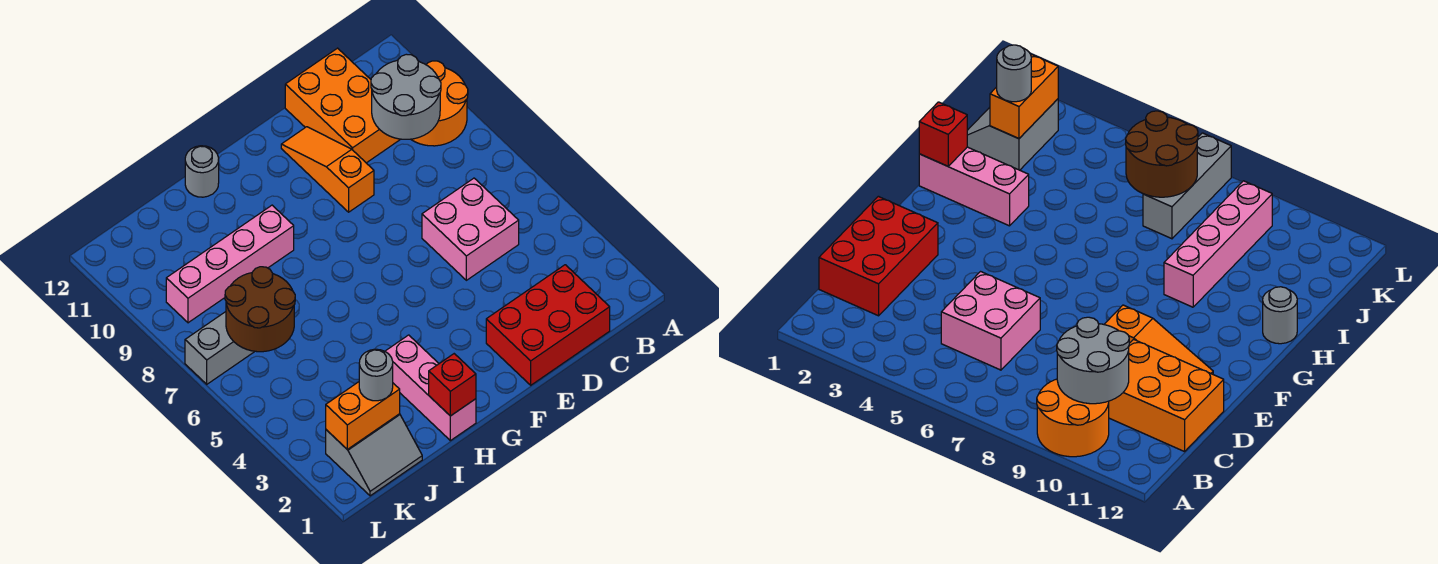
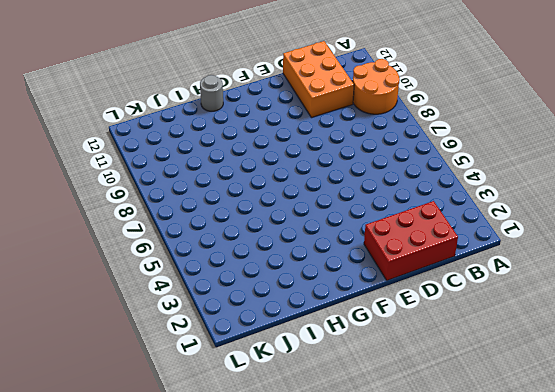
none -> pink brick C5:D6 level 1
none -> orange slope E9:E11 level 1 top 9
none -> pink brick H1:H3 level 1

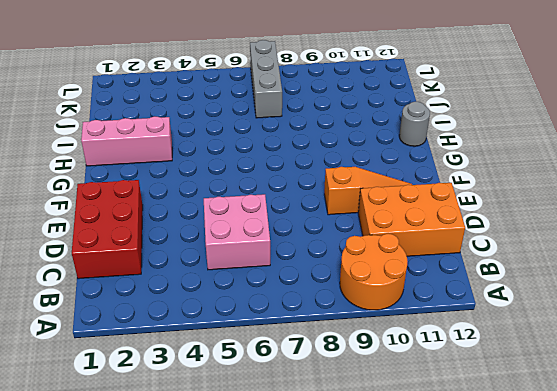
none -> pink brick H9:K9 level 1
none -> grey slope J1:K2 level 1 top 2
none -> grey round brick B9:C10 level 2

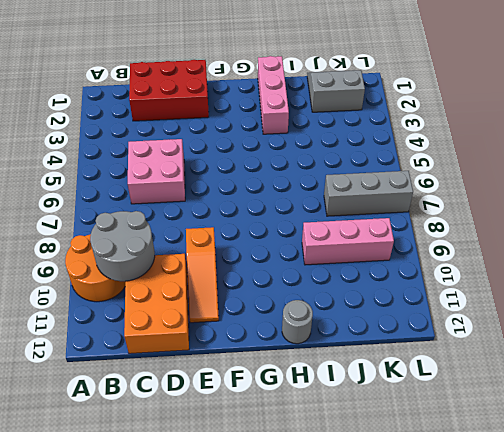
pink brick I9:K9 level 1 -> pink brick H9:K9 level 1
none -> red brick H1 level 2
none -> orange brick J2:K2 level 2
none -> brown round brick J6:K7 level 2

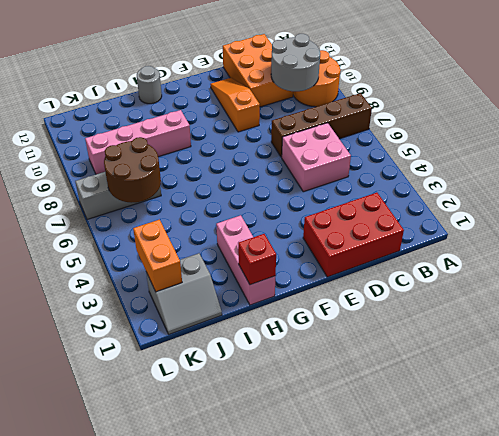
brown brick A7:D7 level 1 -> none
orange brick K2:K3 level 2 -> orange brick J2:K2 level 2
none -> grey round brick J2 level 3

